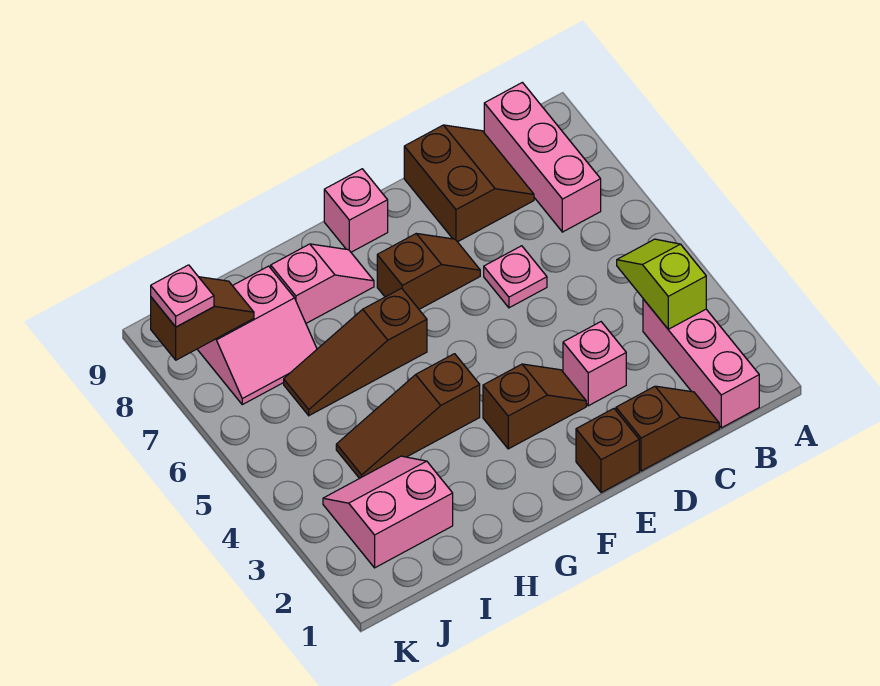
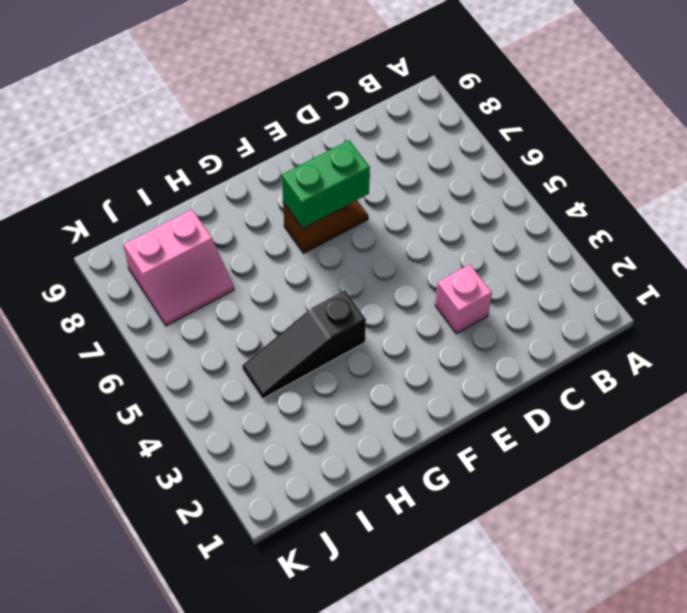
green brick E7:F7 level 2 -> none
black slope G4:I4 level 1 top G -> brown slope G4:I4 level 1 top G
none -> pink brick B1:B3 level 1
none -> pink brick B7:B9 level 1
none -> brown slope C1:D1 level 1 top D

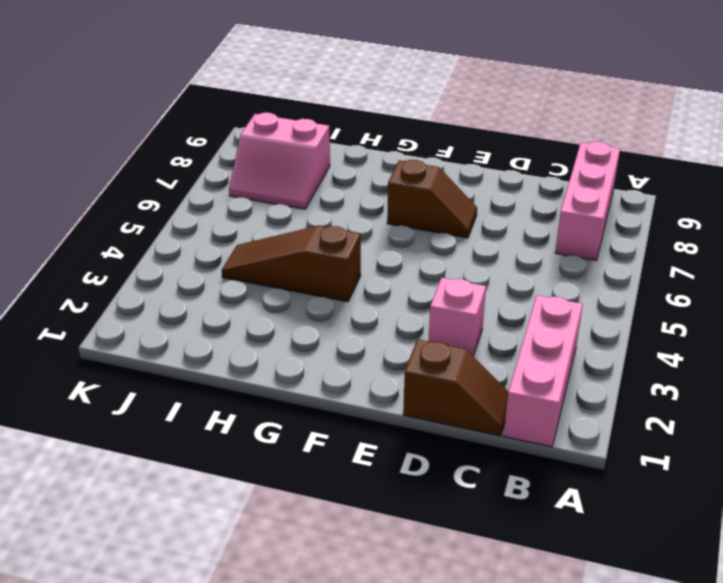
none -> brown slope C8:D9 level 1 top D
none -> pink plate D6 level 1
none -> brown brick E1 level 1

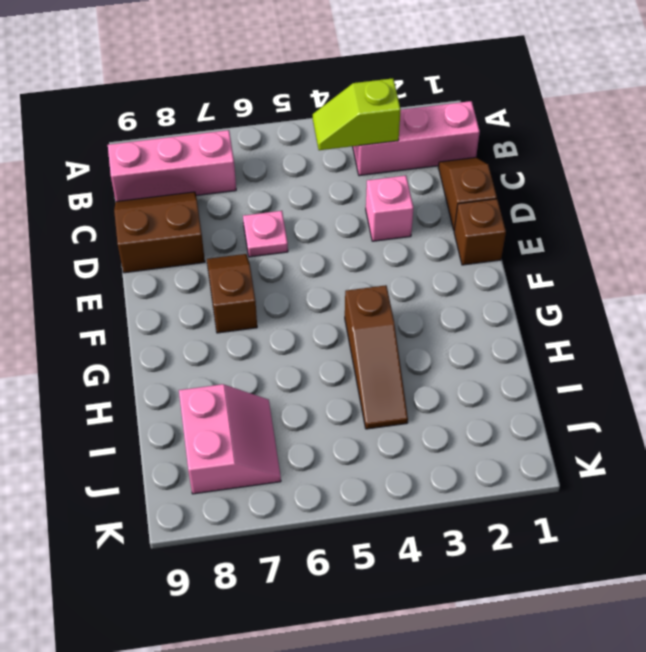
none -> brown slope E3:F3 level 1 top F
none -> pink brick F9 level 1
none -> brown slope G6:I6 level 1 top G

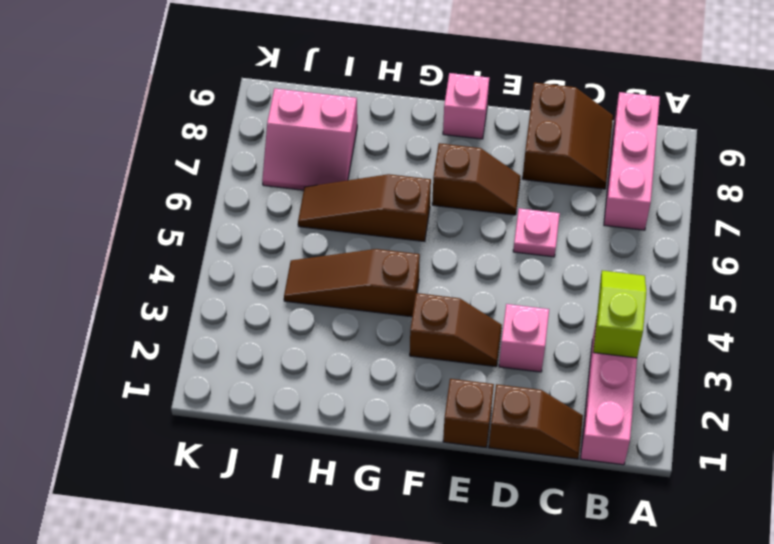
none -> pink slope G8:H8 level 1 top H
none -> pink slope I2:J3 level 1 top 2
none -> brown slope J8:K8 level 2 top K

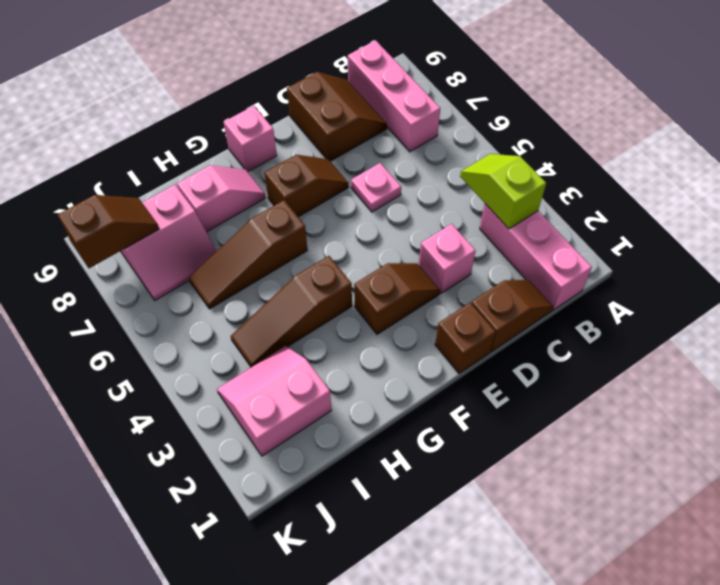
none -> pink plate K8 level 3

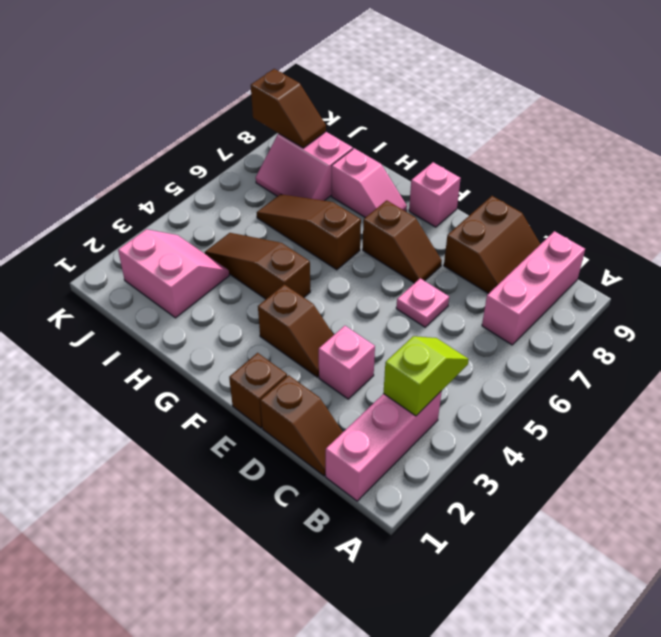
none -> pink plate K8 level 3

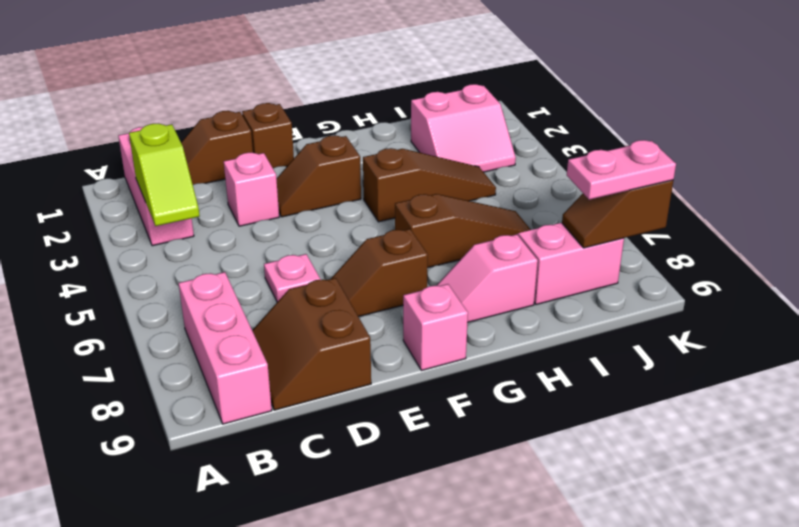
pink plate J8:K8 level 3 -> pink plate K8 level 3

